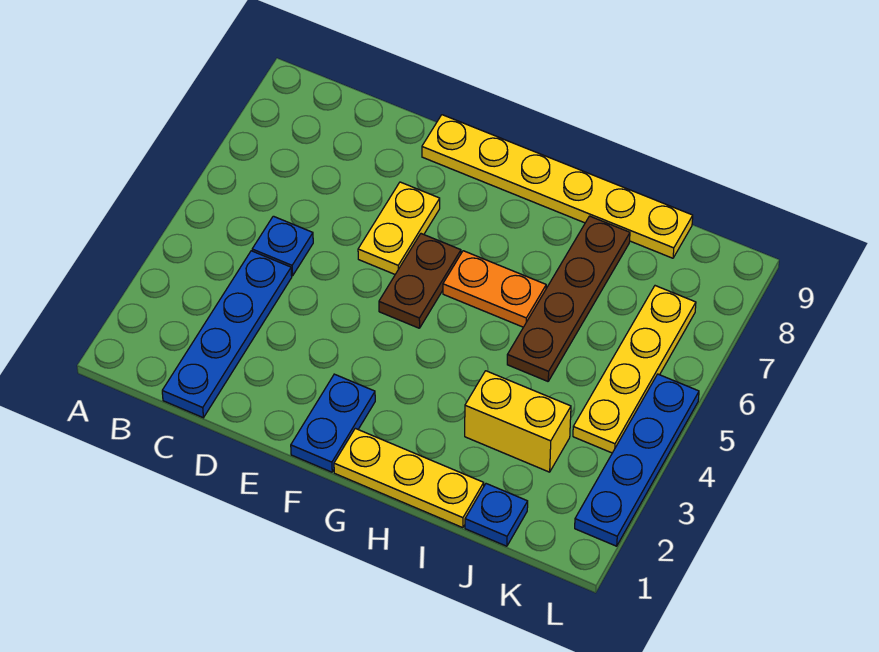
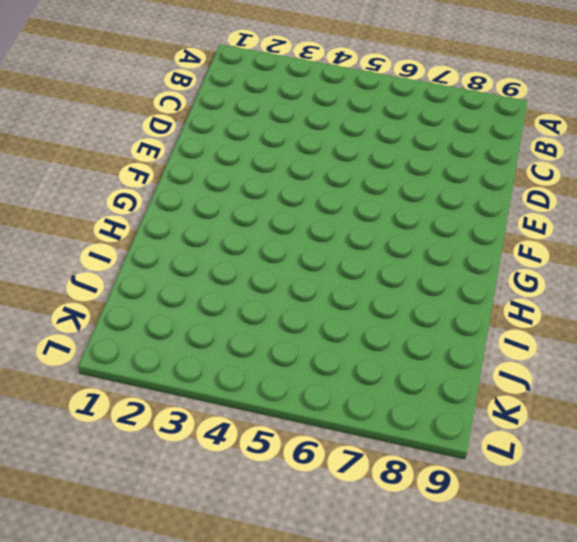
none -> blue plate C1:C4 level 1
none -> blue plate C5 level 1
none -> yellow plate E6:E7 level 1

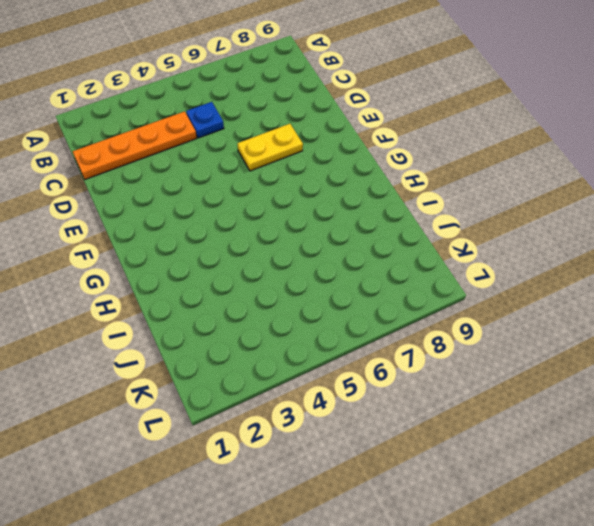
orange plate C1:C4 level 1 -> blue plate C1:C4 level 1
none -> yellow plate E9:J9 level 1
none -> blue plate F1:F2 level 1
none -> brown plate F5:F6 level 1

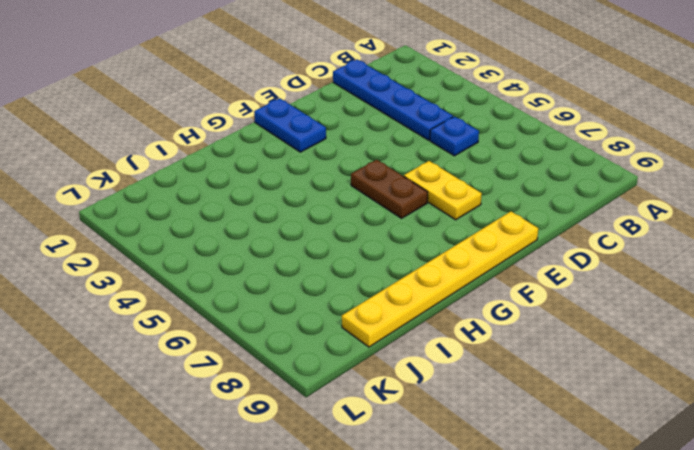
none -> yellow plate G1:I1 level 1
none -> orange plate G6:H6 level 1
none -> yellow brick I3:J3 level 1

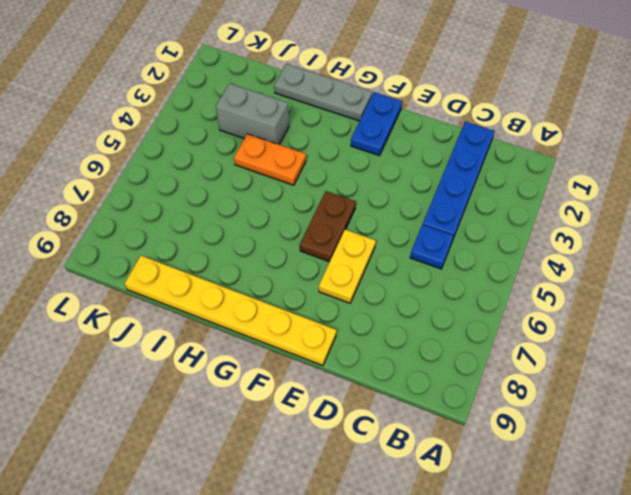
grey plate G1:I1 level 1 -> yellow plate G1:I1 level 1
orange plate H4:I4 level 1 -> orange plate G6:H6 level 1
grey brick I3:J3 level 1 -> yellow brick I3:J3 level 1
none -> brown plate I5:I8 level 1
none -> blue plate J1 level 1
none -> yellow plate K4:K7 level 1

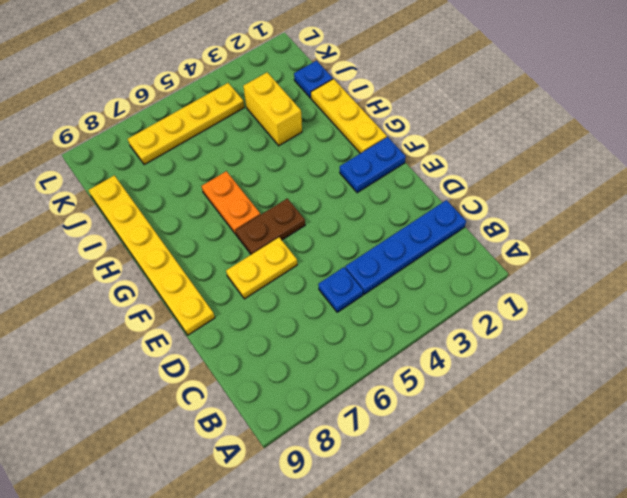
none -> brown plate I5:I8 level 1
none -> blue plate L2:L5 level 1

